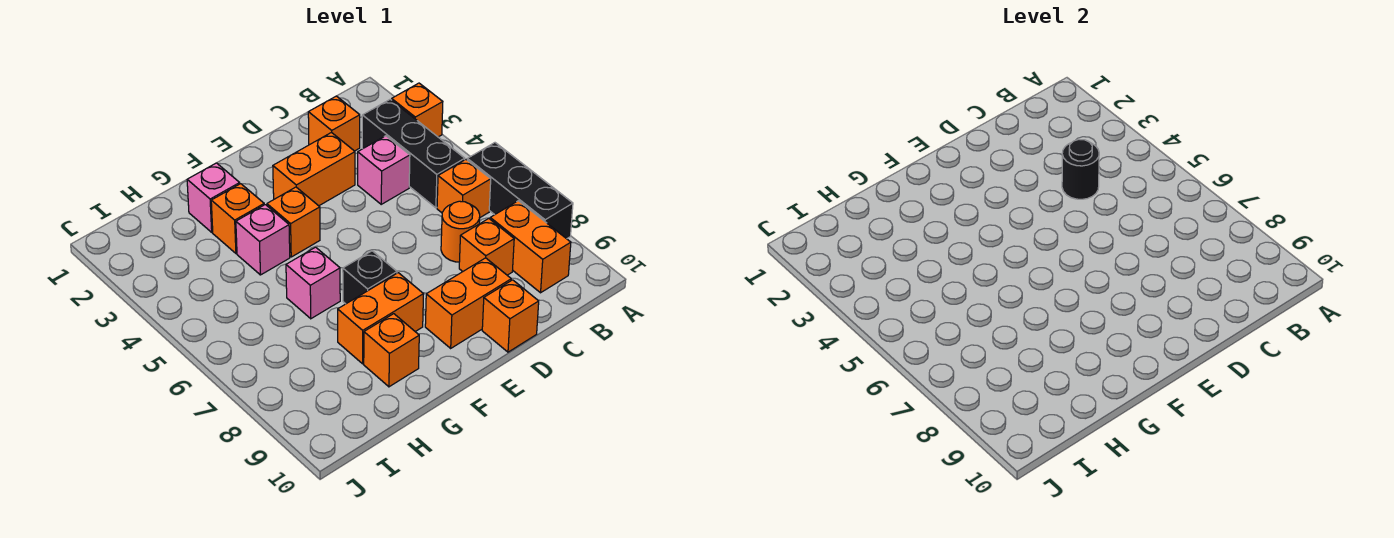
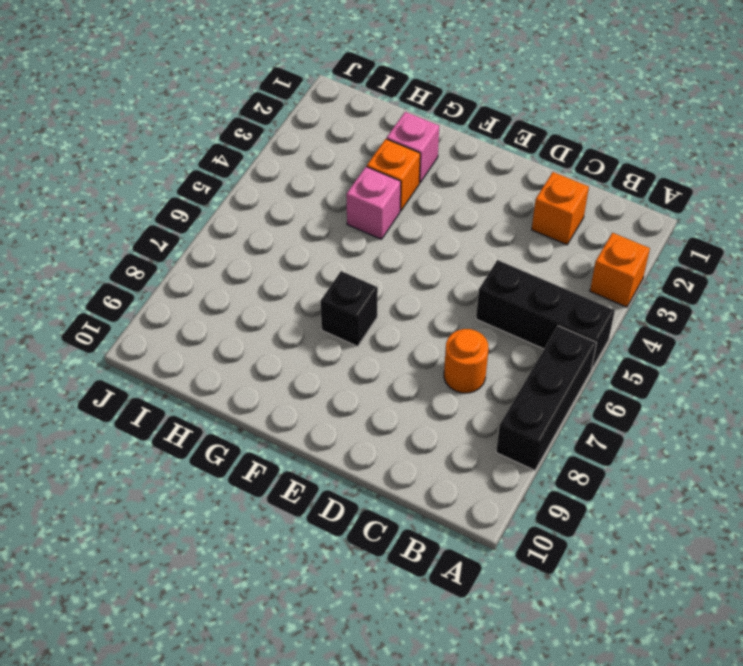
black brick A5:C5 level 1 -> black brick B3:B5 level 1
none -> orange brick B6 level 1
none -> orange brick B8:B9 level 1
none -> pink brick C4 level 1

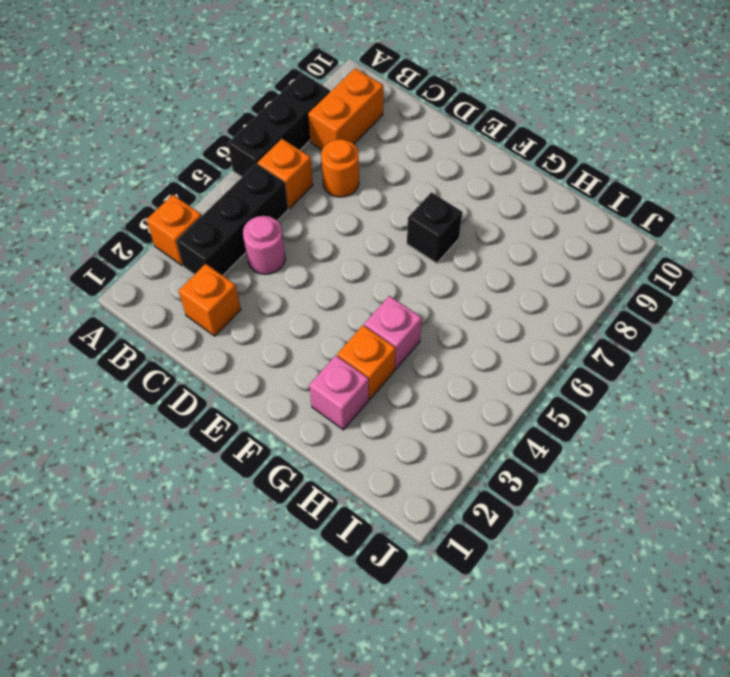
pink round brick C4 level 1 -> pink brick C4 level 1
none -> orange brick C8 level 1
none -> orange brick D3:E3 level 1
none -> orange brick D9:E9 level 1

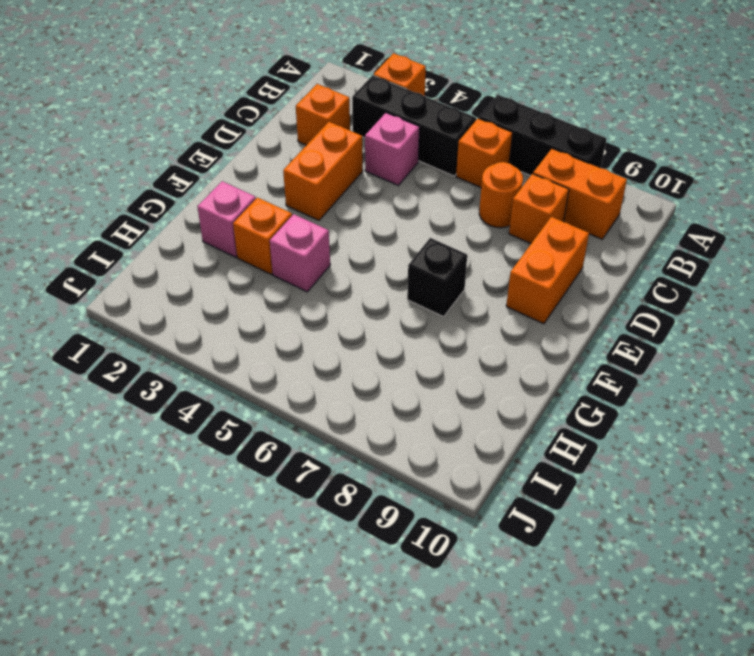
none -> orange brick D10 level 1
none -> orange brick F4 level 1
none -> orange brick F8:G8 level 1

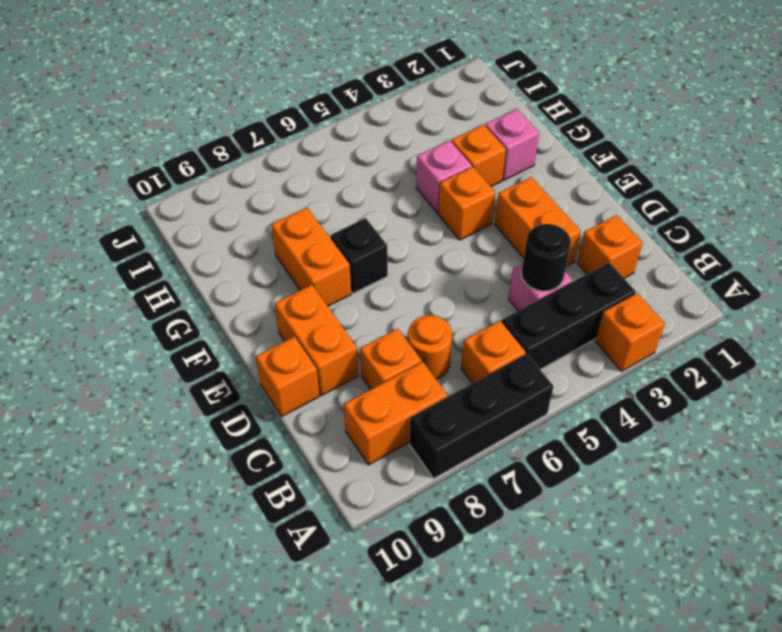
none -> pink brick G6 level 1
none -> orange brick G9 level 1

